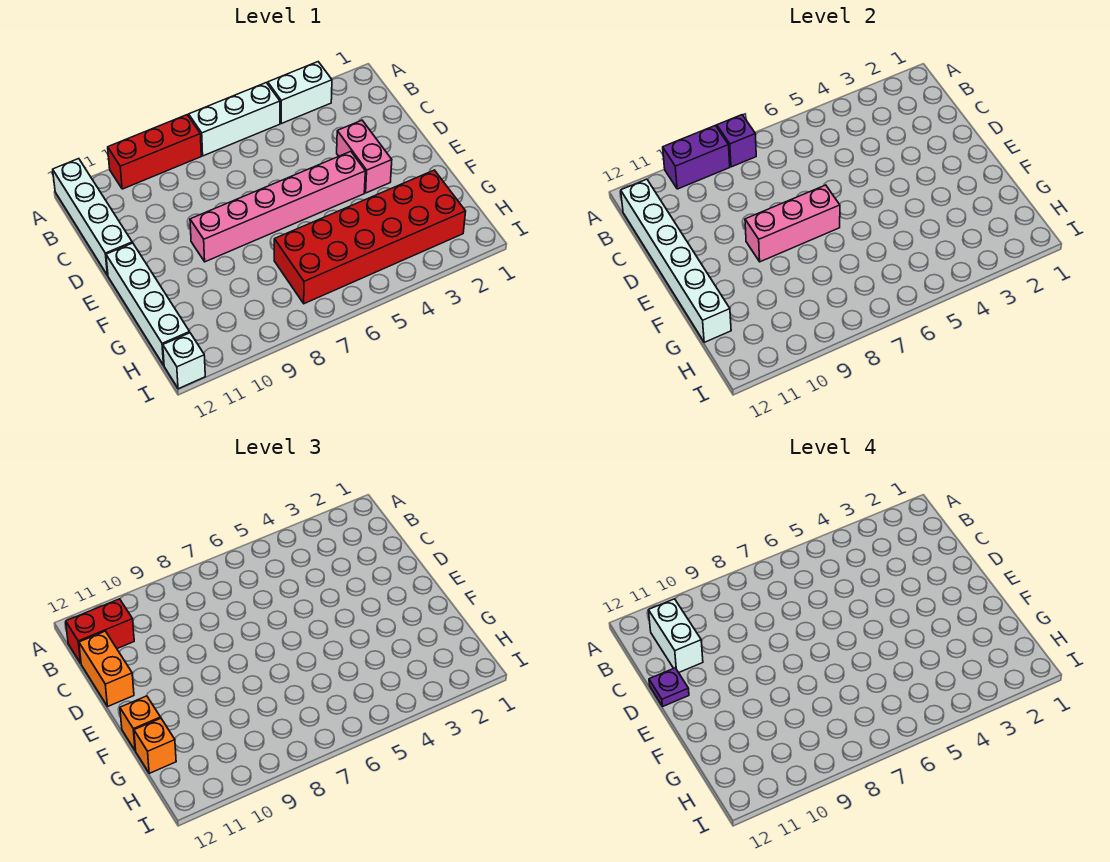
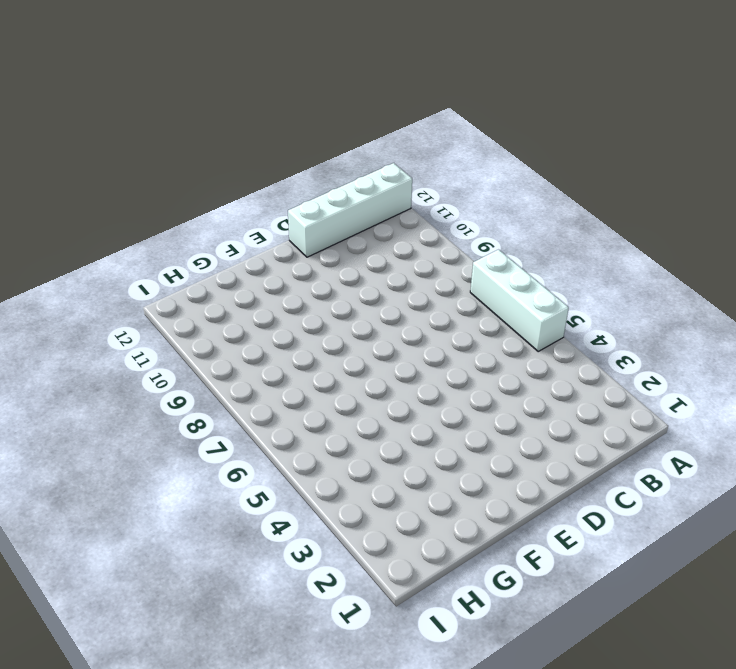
none -> white brick A3:A4 level 1
none -> red brick A8:A10 level 1
none -> pink brick D3:E3 level 1

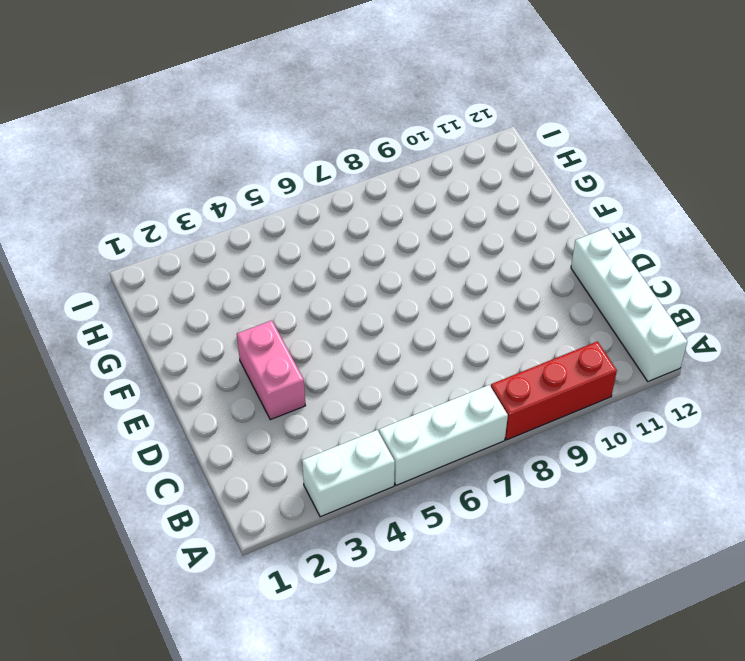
none -> pink brick E4:E9 level 1
none -> white brick E12:H12 level 1
none -> red brick G2:H7 level 1

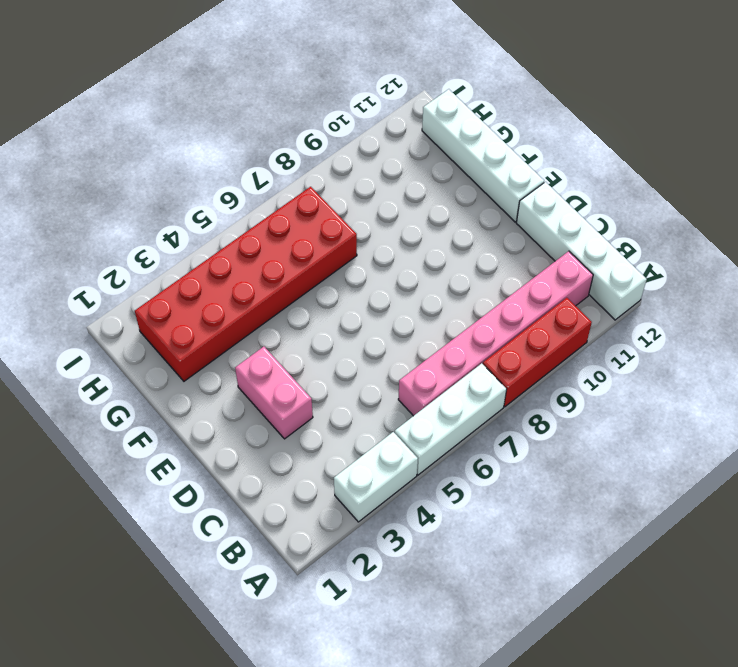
pink brick B6:B11 level 1 -> pink brick E4:E9 level 1
none -> white brick I12 level 1
none -> purple brick A8 level 2
none -> purple brick A9:A10 level 2

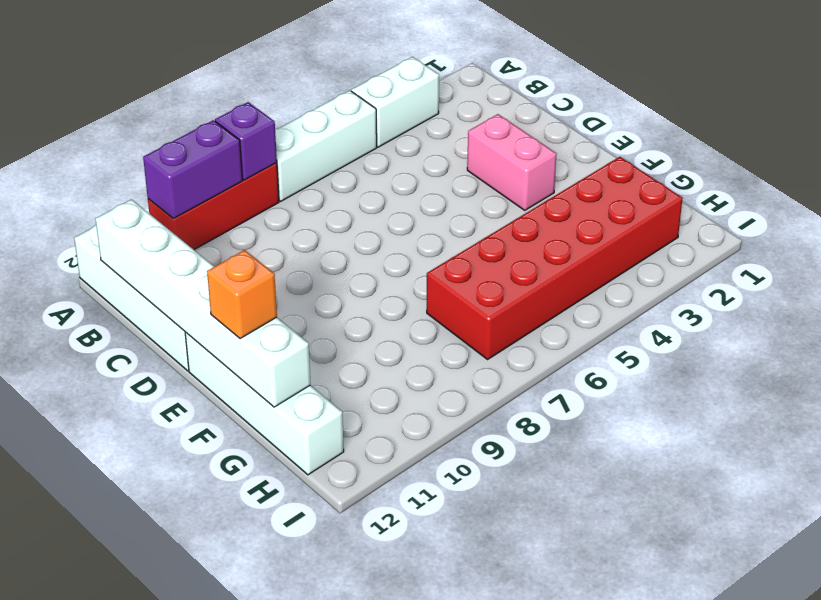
none -> pink brick E4:E9 level 1
none -> white brick I12 level 1
none -> pink brick E7:E9 level 2

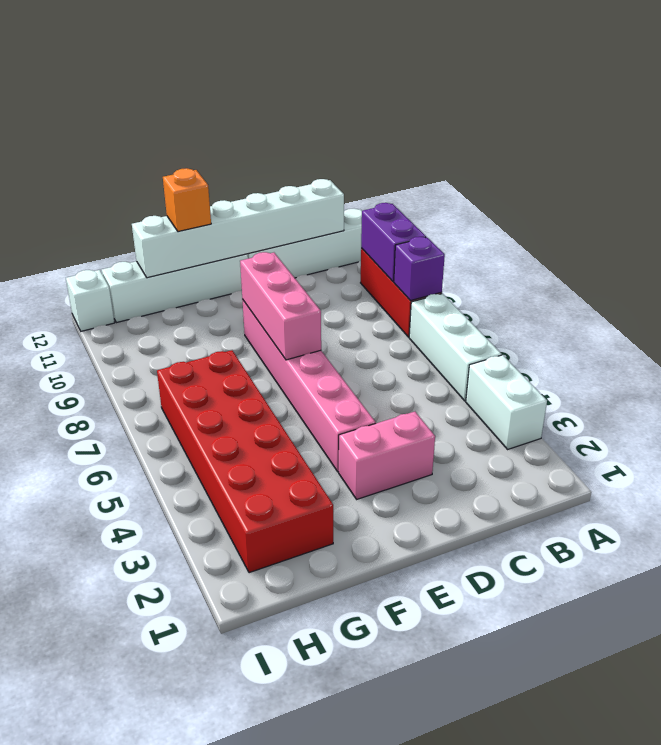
none -> red brick B11:B12 level 3
none -> orange brick C12:D12 level 3
none -> orange brick G12 level 3

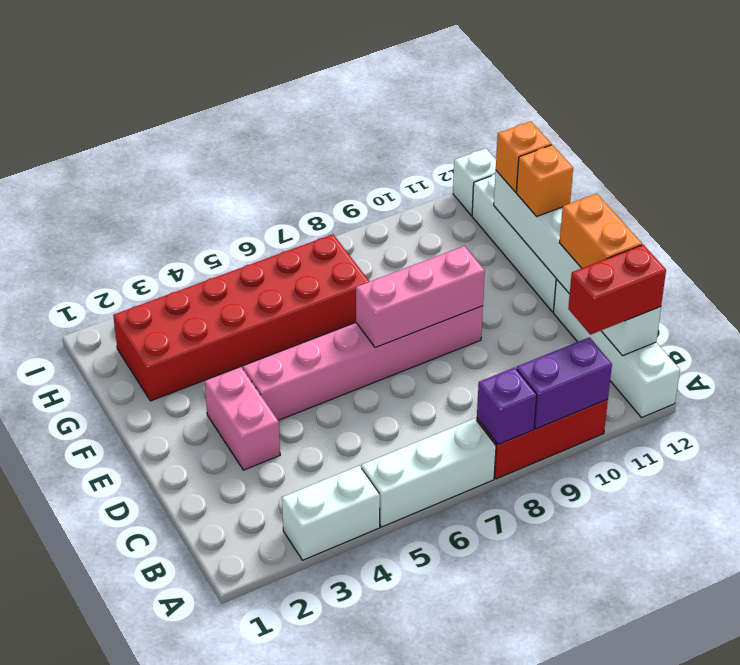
none -> white brick B11:C11 level 4
none -> purple plate D12 level 4

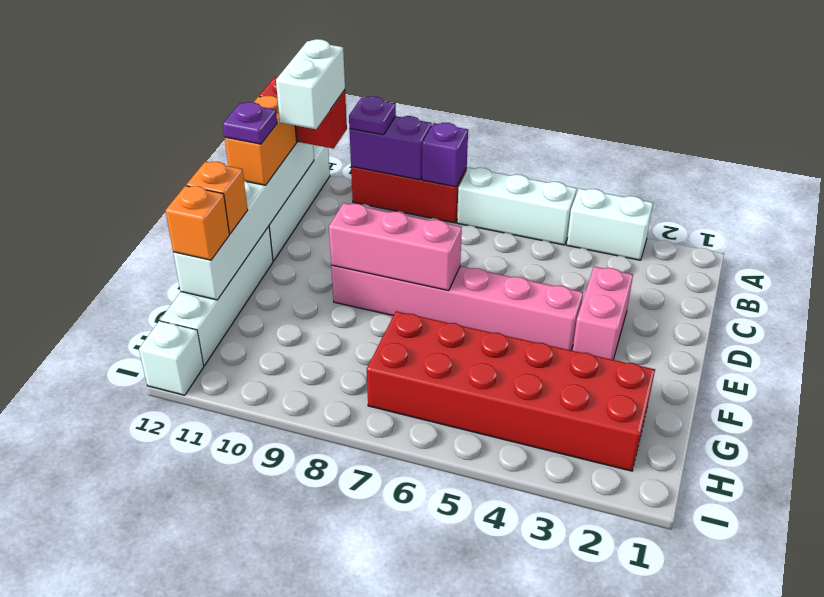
purple plate A10 level 3 -> none

